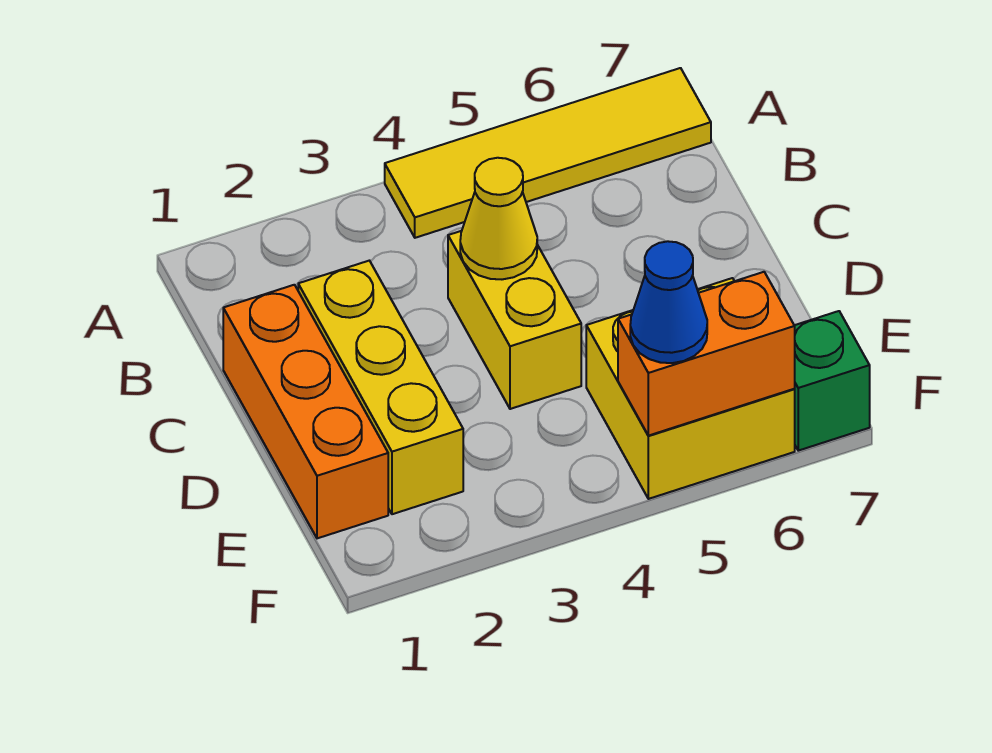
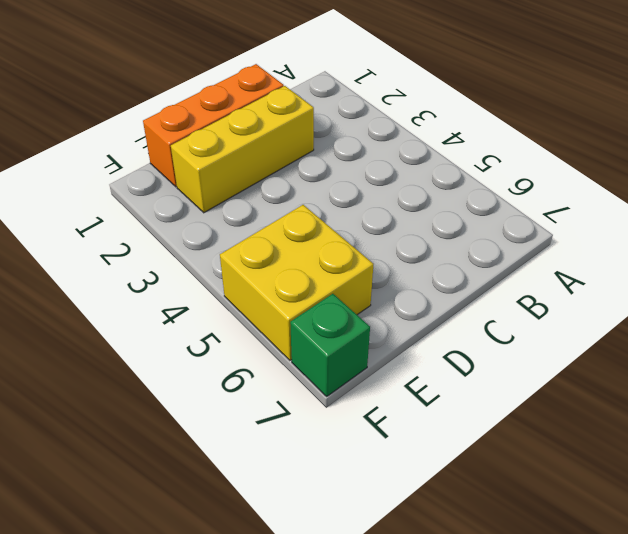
none -> yellow tile A4:A7 level 1
none -> yellow brick C4:D4 level 1

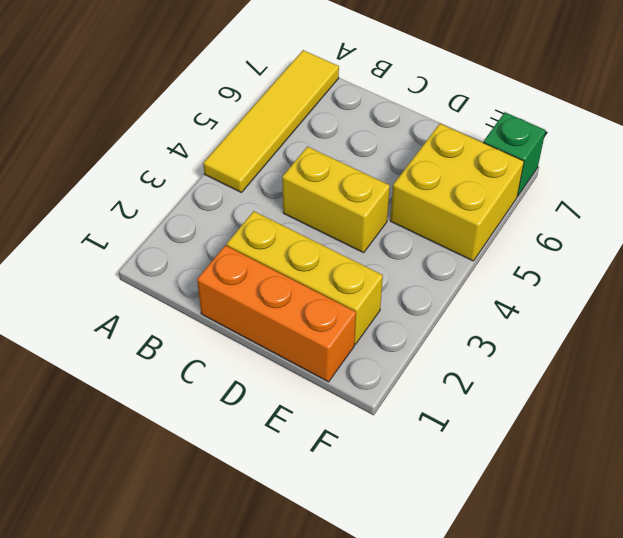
none -> yellow cone C4 level 2
none -> orange brick F5:F6 level 2

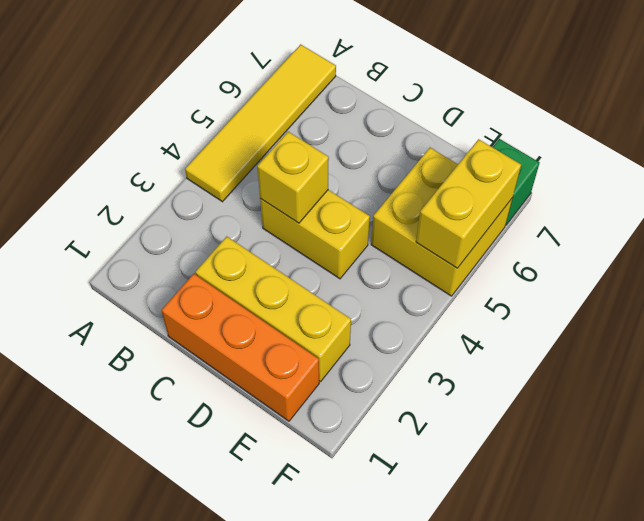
yellow brick C4 level 2 -> yellow cone C4 level 2
yellow brick F5:F6 level 2 -> orange brick F5:F6 level 2
none -> blue cone F5 level 3

